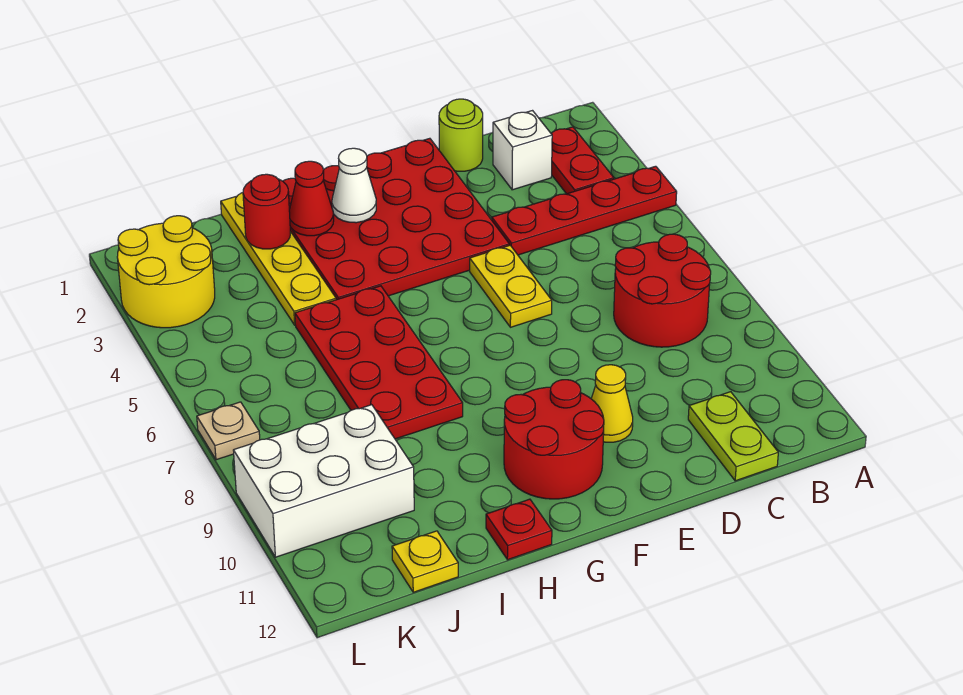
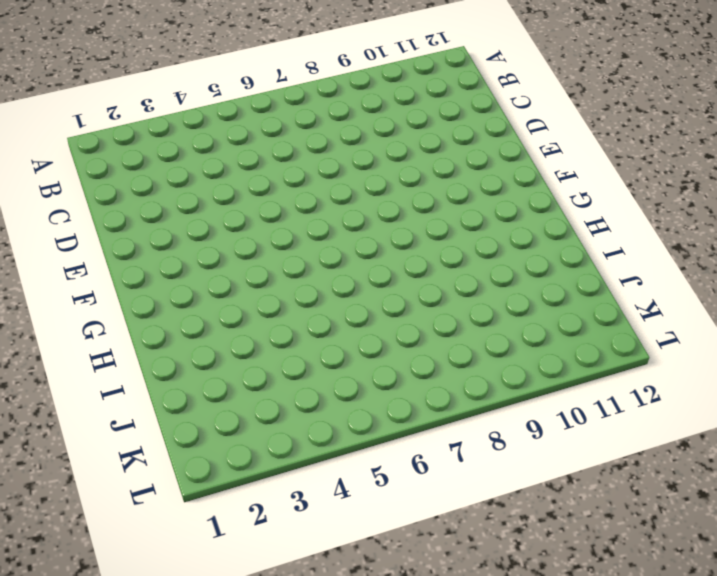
none -> red plate A4:D4 level 1
none -> red plate B2:B3 level 1
none -> red round brick B7:C8 level 1

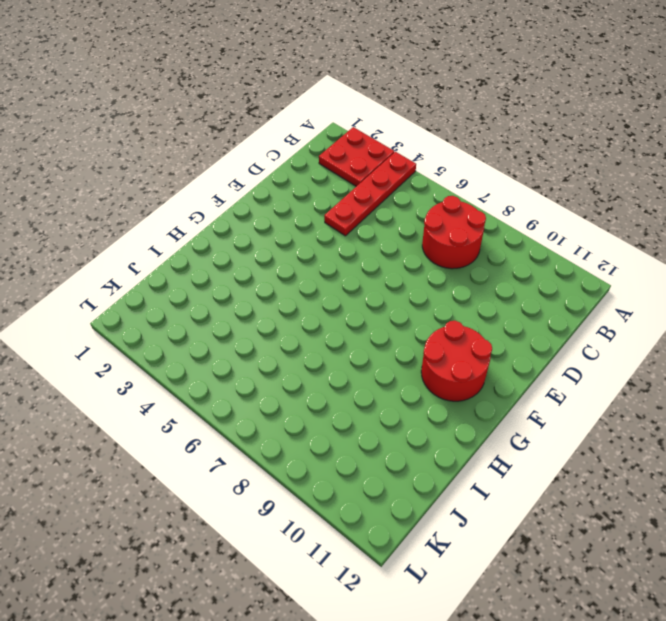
red plate A2:B3 level 1 -> red plate B2:B3 level 1
none -> white brick C2 level 1
none -> lime plate C11:C12 level 1
none -> lime round brick D1 level 1

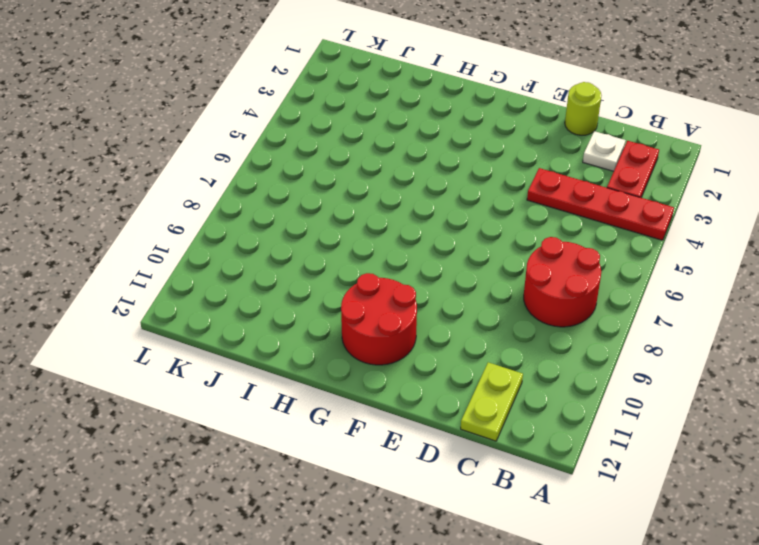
white plate C2 level 1 -> white brick C2 level 1
none -> red plate E1:H4 level 1
none -> yellow plate E5:E6 level 1
none -> yellow cone E10 level 1

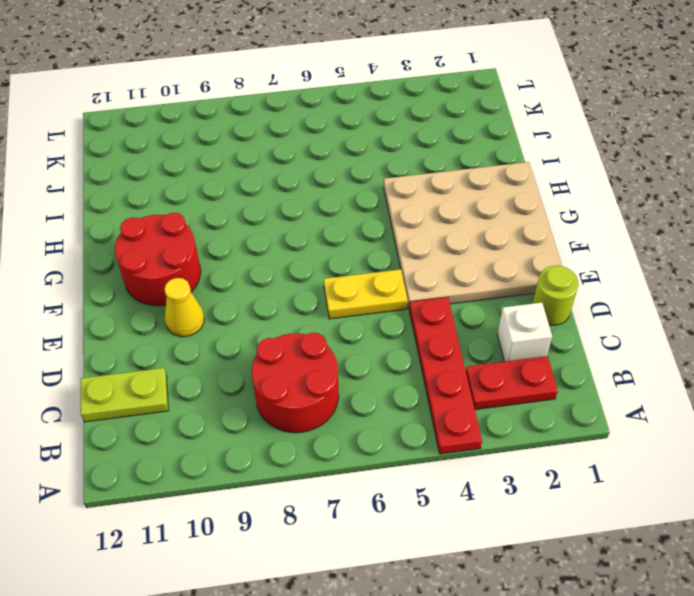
tan plate E1:H4 level 1 -> red plate E1:H4 level 1
none -> red plate H5:I8 level 1
none -> red plate H12 level 1
none -> yellow plate I1:I4 level 1

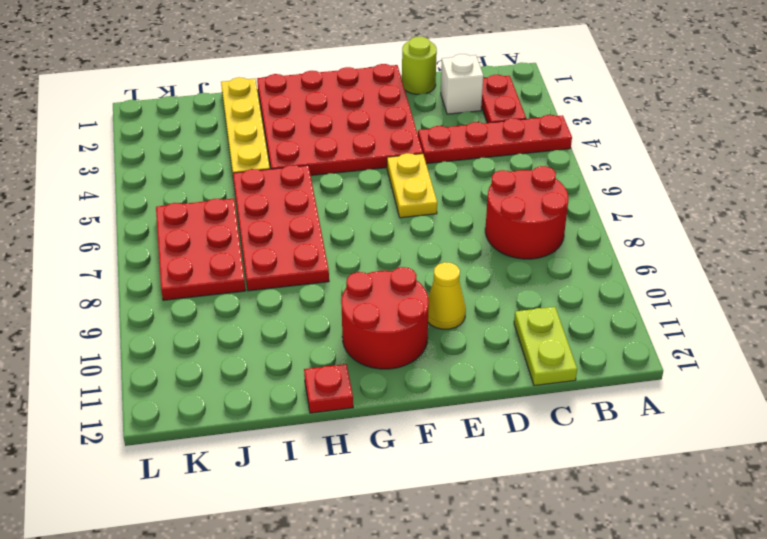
red plate J6:K8 level 1 -> none
none -> white brick J9:L10 level 1
none -> yellow plate J12 level 1
none -> yellow round brick K2:L3 level 1

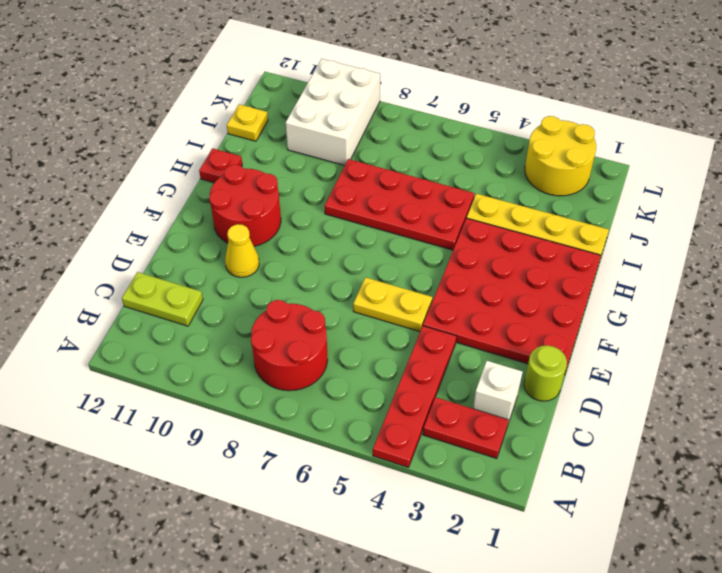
none -> tan plate L7 level 1
none -> white cone G2 level 2
none -> red cone H2 level 2

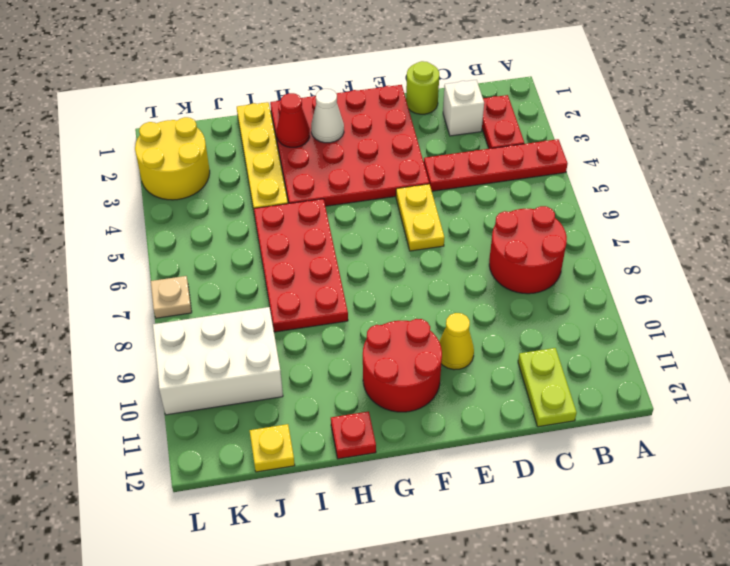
none -> red round brick I2 level 2

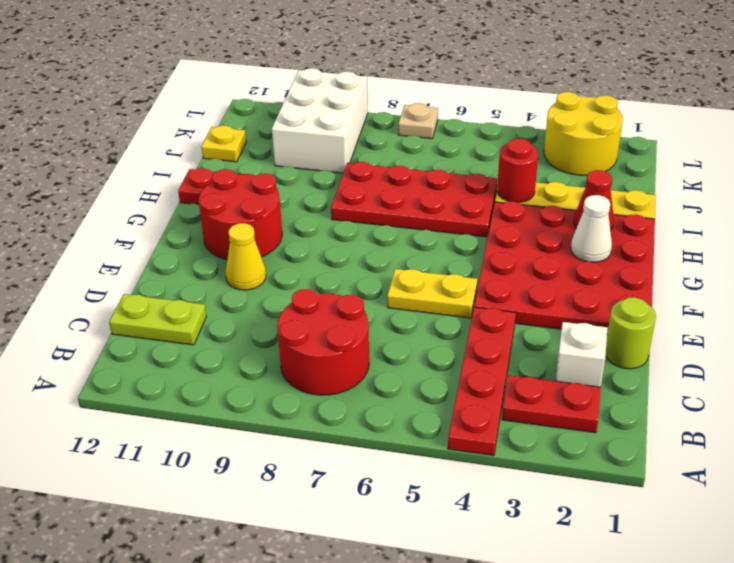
red round brick I4 level 2 -> red round brick I2 level 2

